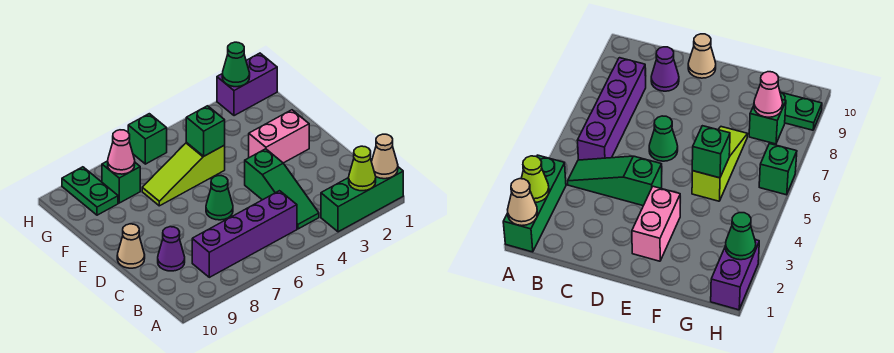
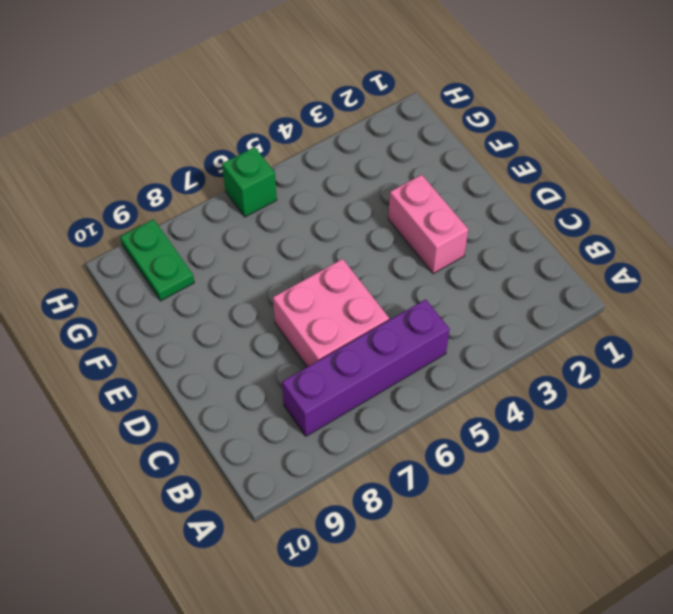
pink brick C6:D7 level 1 -> green cone D6 level 1
pink brick D3:E3 level 1 -> pink brick E2:E3 level 1
none -> green brick A1:A3 level 1
none -> green slope B4:D4 level 1 top D
none -> purple cone C9 level 1

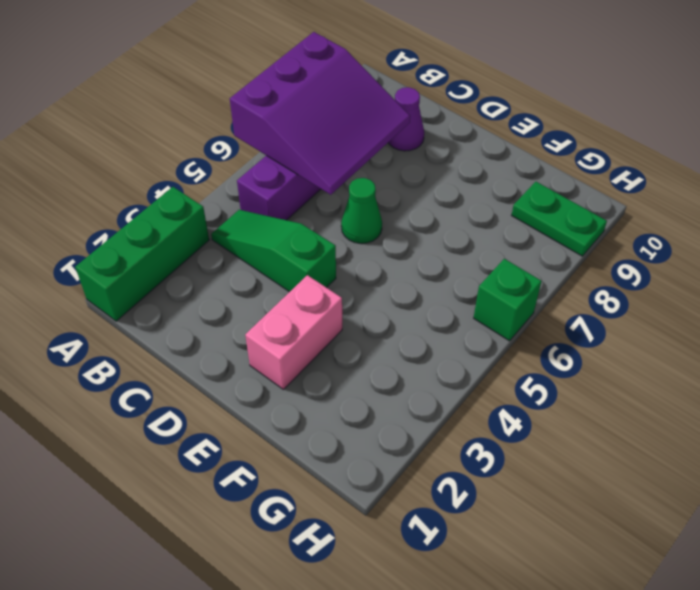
purple slope A6:C8 level 2 top A -> none
none -> tan cone D10 level 1
none -> lime slope F5:F7 level 1 top 5
none -> green brick G8 level 1

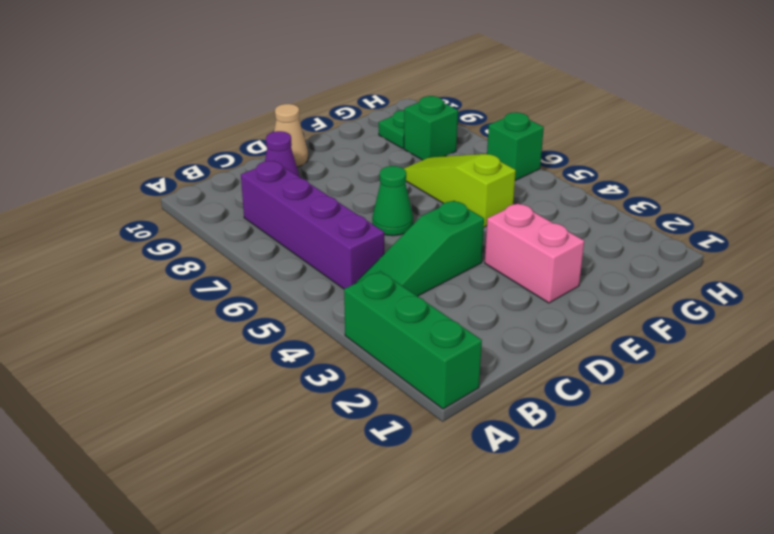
none -> purple brick H1:H2 level 1
none -> tan cone A1 level 2
none -> lime cone A2 level 2

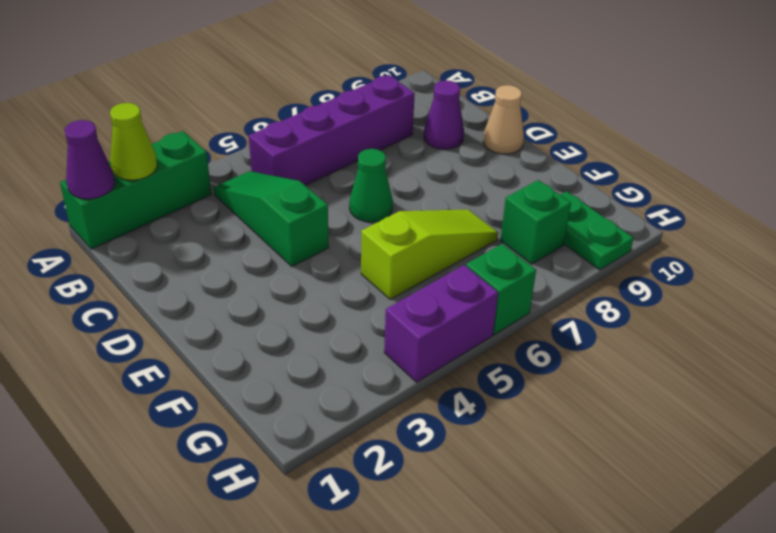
purple cone A1 level 2 -> tan cone A1 level 2
purple brick H4:H5 level 1 -> purple brick H1:H2 level 1
none -> pink brick E2:E3 level 1
none -> green brick F5 level 2
none -> pink cone G8 level 2

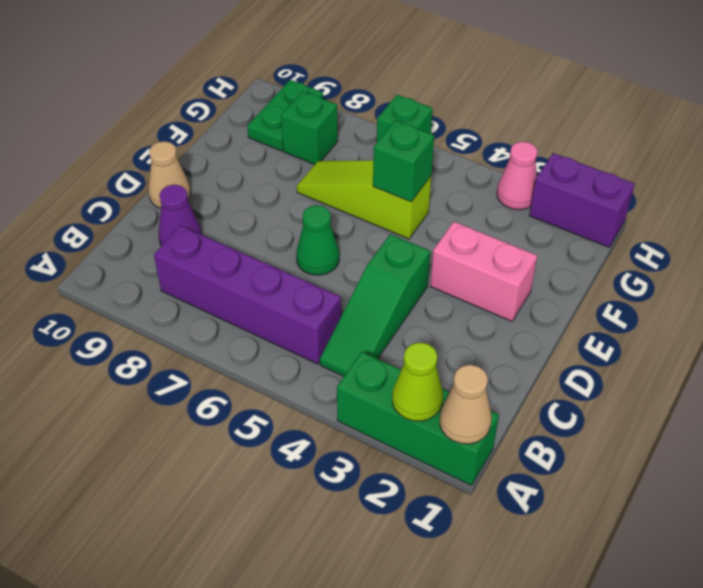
pink cone H3 level 1 -> pink cone G8 level 2
none -> green cone H2 level 2

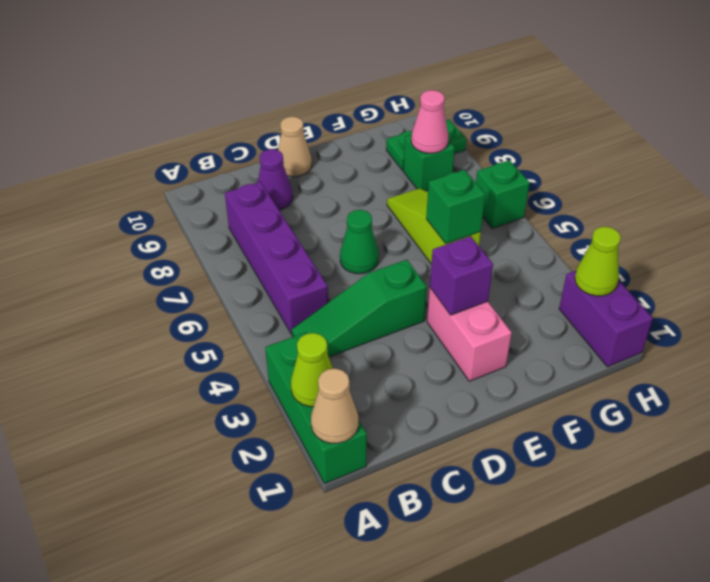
purple brick E3 level 2 -> none
lime cone H2 level 2 -> green cone H2 level 2

